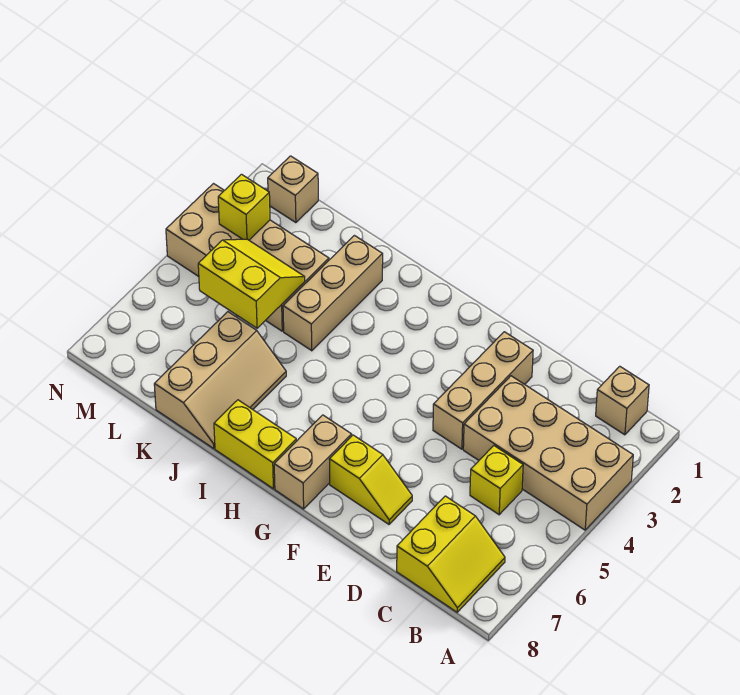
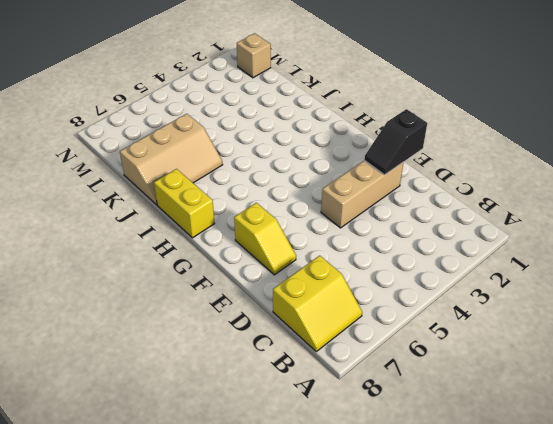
black slope E1:E2 level 2 top 1 -> none
none -> tan brick A3:D4 level 1
none -> tan brick B1 level 1
none -> yellow brick C5 level 1

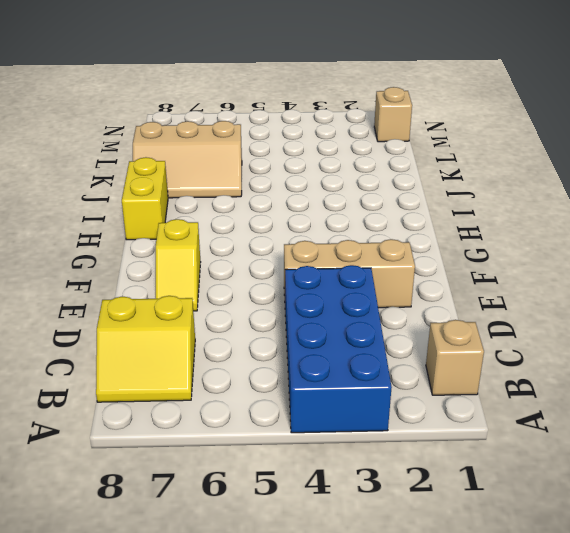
blue brick A3:D4 level 1 -> tan brick A3:D4 level 1
none -> yellow brick C5 level 1
none -> tan brick G7:G8 level 1
none -> tan brick J2:J4 level 1

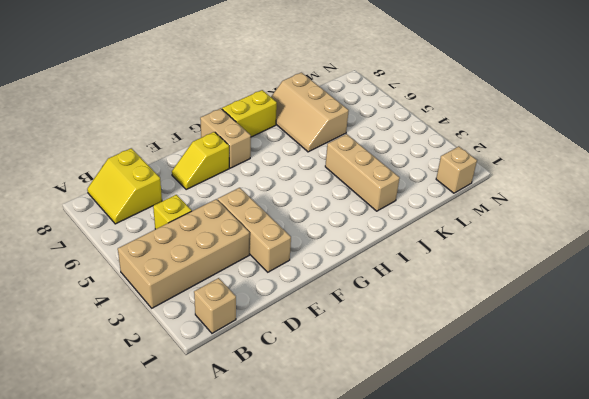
none -> tan brick K3:N4 level 1
none -> yellow slope K4:L5 level 2 top 5
none -> yellow brick M3 level 2

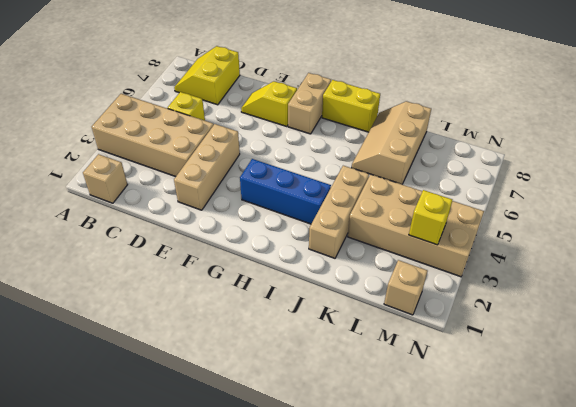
blue brick G3:I3 level 1 -> none
none -> yellow slope K4:L5 level 2 top 5

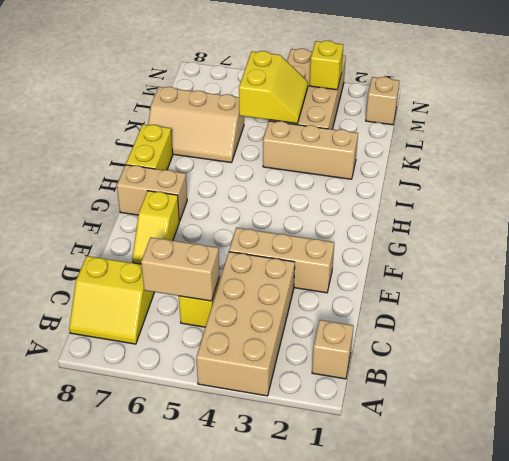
tan brick C5:C6 level 2 -> none

